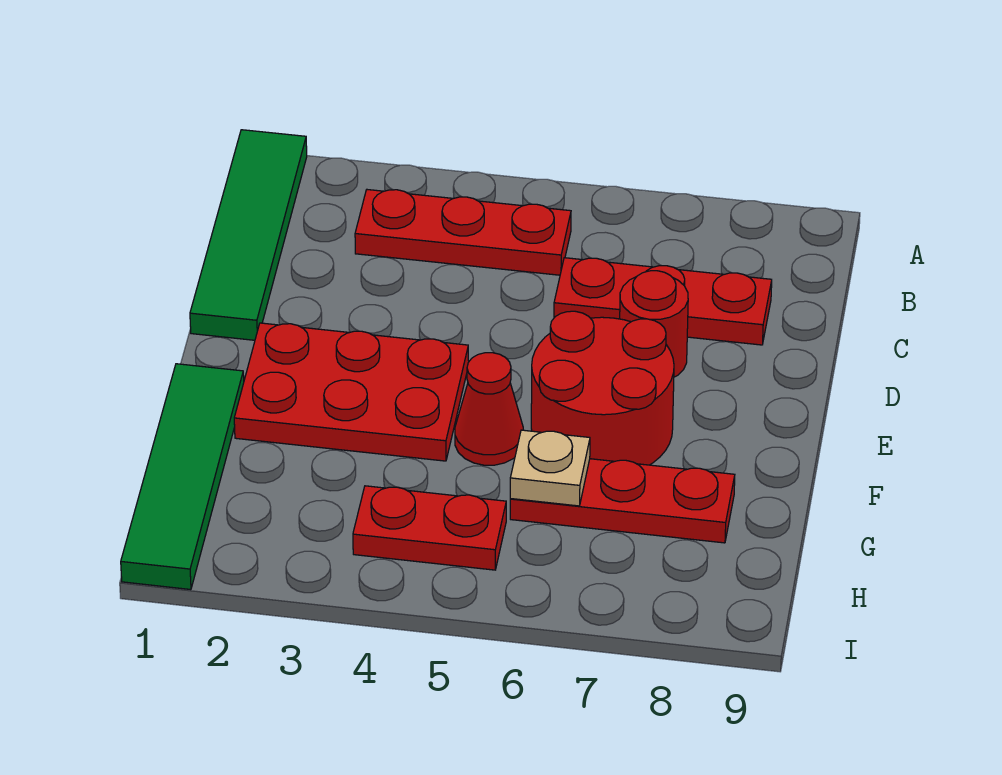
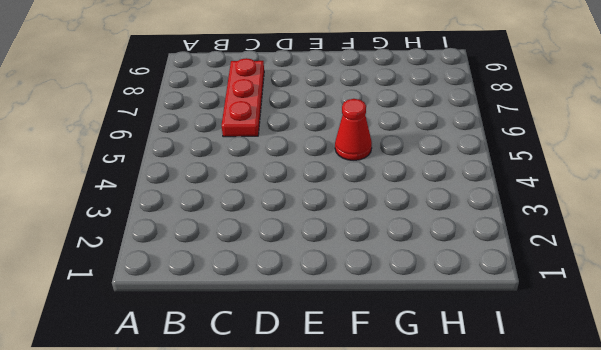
none -> green tile A1:D1 level 1
none -> red plate B3:B5 level 1

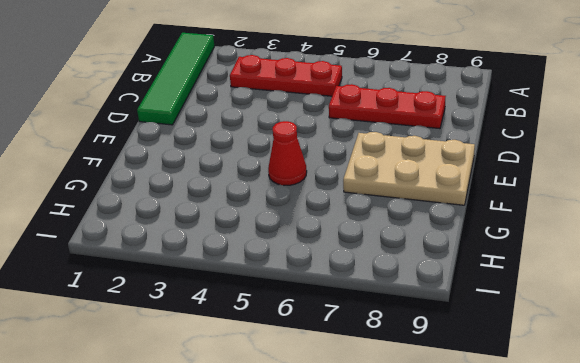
tan plate E7:F9 level 1 -> red round brick E6:F7 level 1
none -> red round brick D7 level 1
none -> red plate E2:F4 level 1

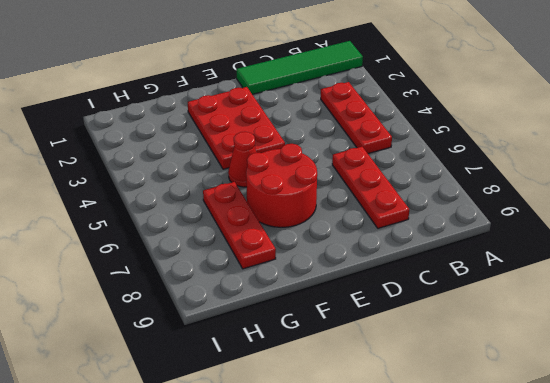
none -> red round brick D7 level 1
none -> green tile F1:I1 level 1

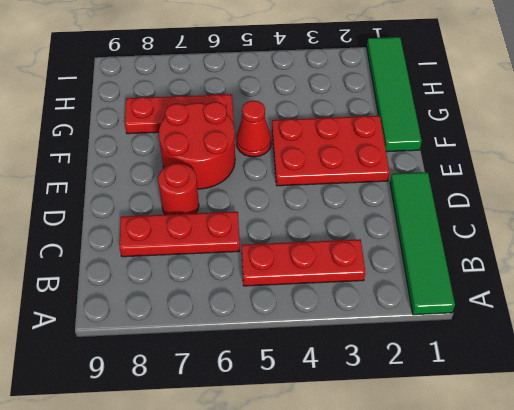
none -> red plate H4:H5 level 1
none -> tan plate G6 level 2

